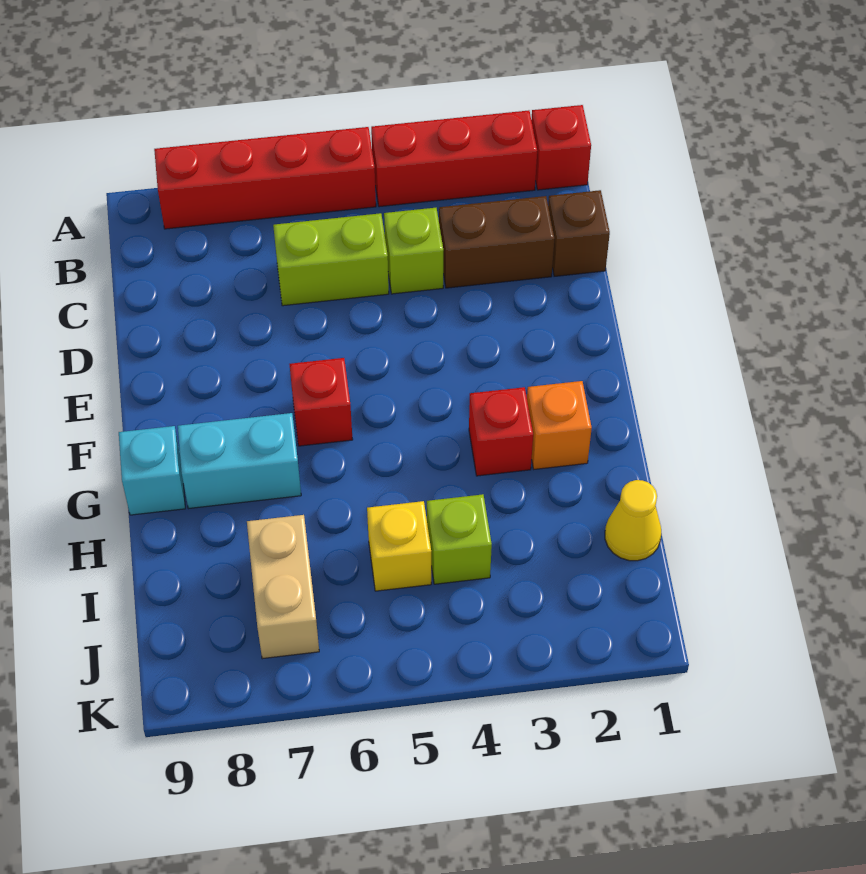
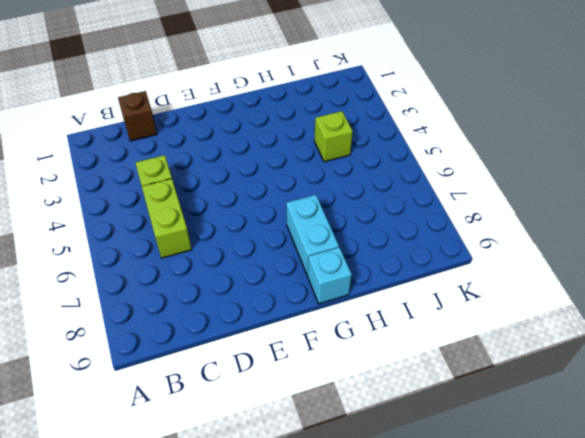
none -> red brick A1 level 1
none -> red brick A2:A4 level 1
none -> red brick A5:A8 level 1

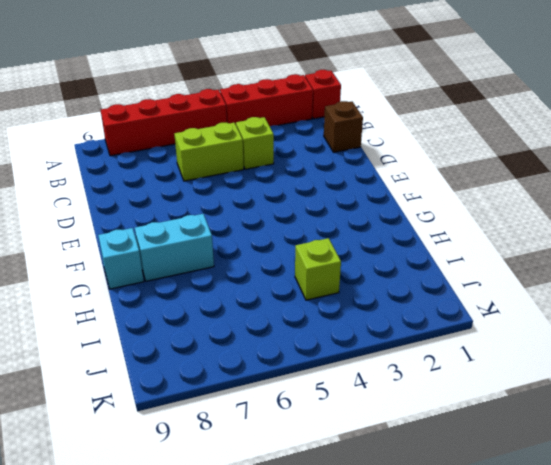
none -> brown brick C2:C3 level 1
none -> red brick F6 level 1
none -> orange brick G2 level 1

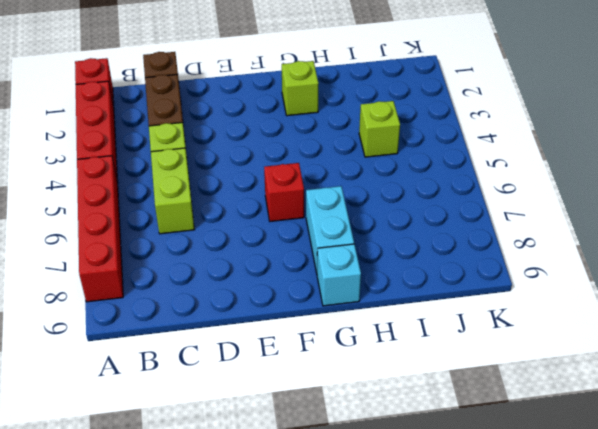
lime brick G2 level 1 -> orange brick G2 level 1
none -> red brick G3 level 1
none -> yellow cone I1 level 1
none -> yellow brick I5 level 1

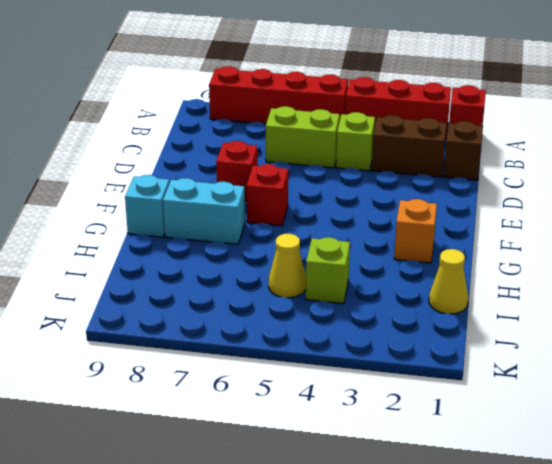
red brick E7 level 1 -> red brick G3 level 1
yellow cone I5 level 1 -> yellow brick I5 level 1
none -> tan brick I7:J7 level 1

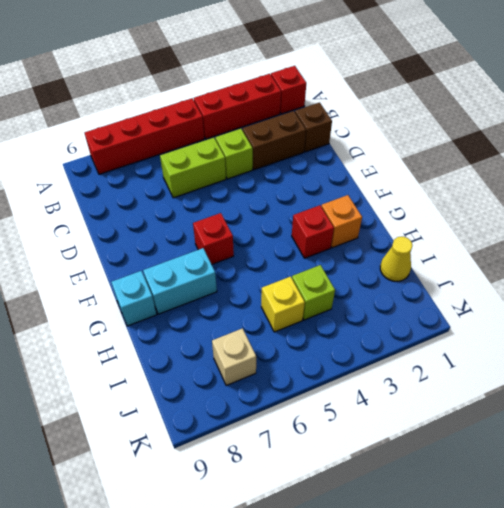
tan brick J7 level 1 -> tan brick I7:J7 level 1

